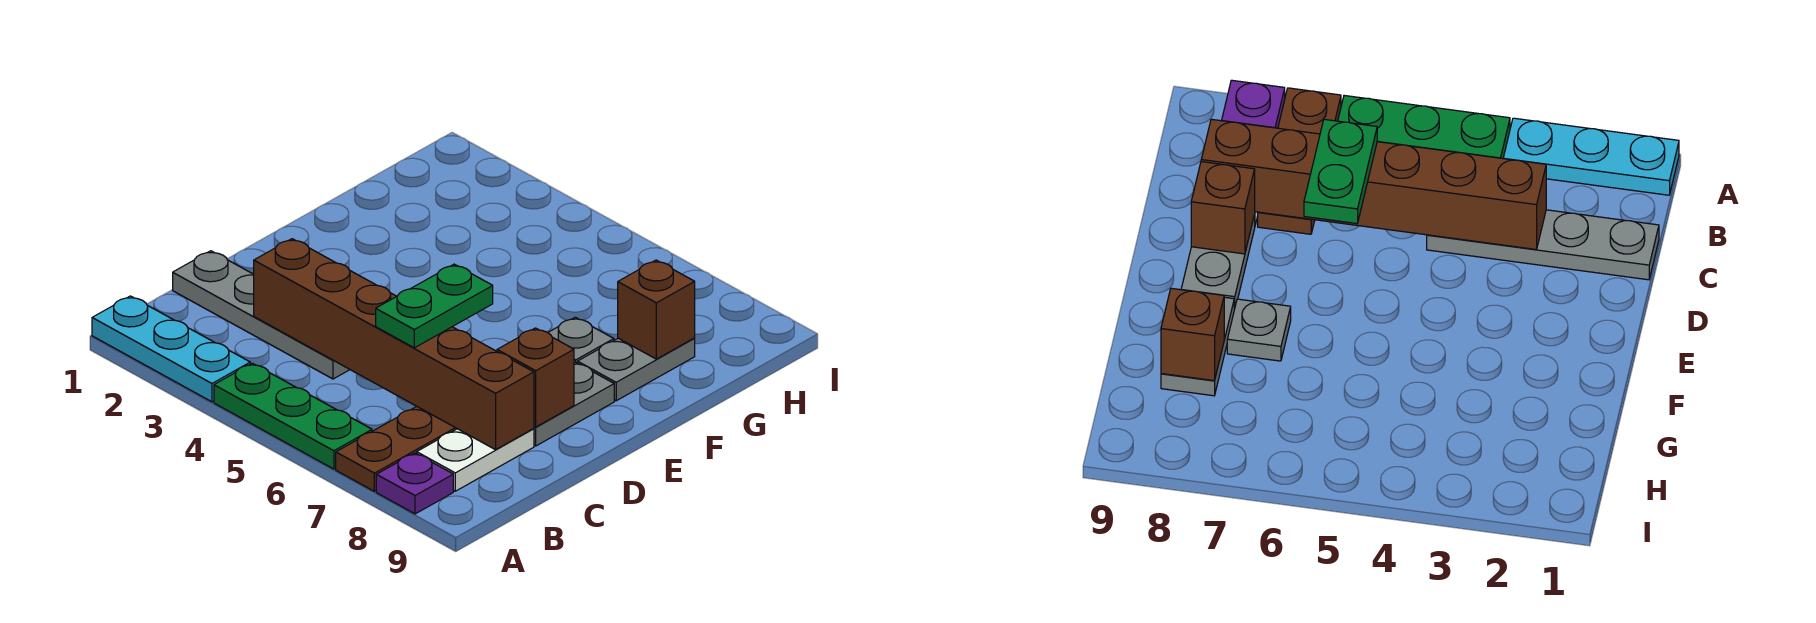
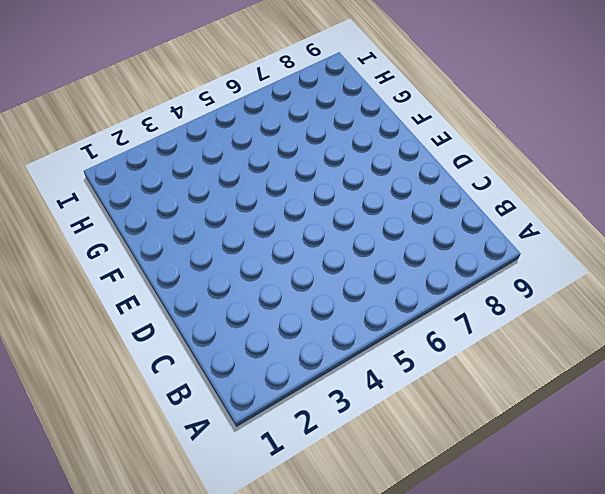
none -> cyan plate A1:A3 level 1
none -> green plate A4:A6 level 1
none -> brown plate A7:C7 level 1

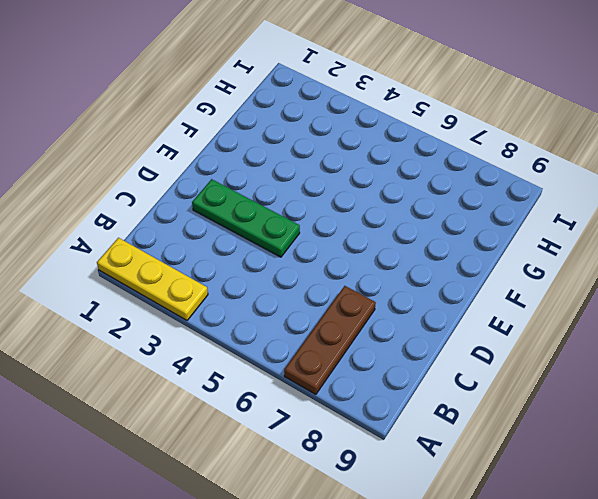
yellow plate A1:A3 level 1 -> cyan plate A1:A3 level 1
green plate D2:D4 level 1 -> green plate A4:A6 level 1
none -> purple plate A8 level 1
none -> white plate B8:C8 level 1
none -> grey plate C1:C4 level 1

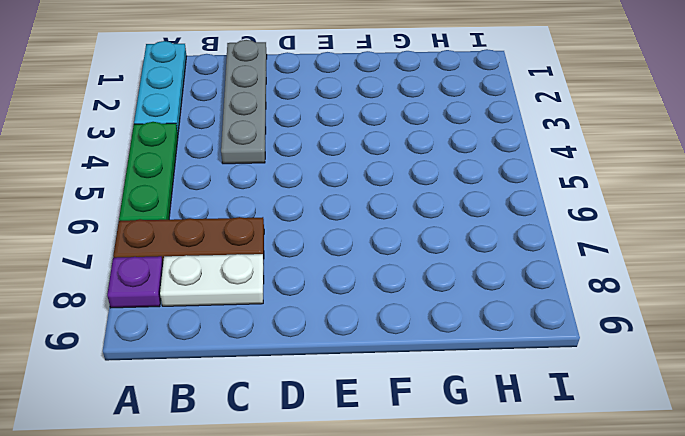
none -> grey plate D8:E8 level 1
none -> grey plate F7 level 1
none -> grey plate F8:G8 level 1

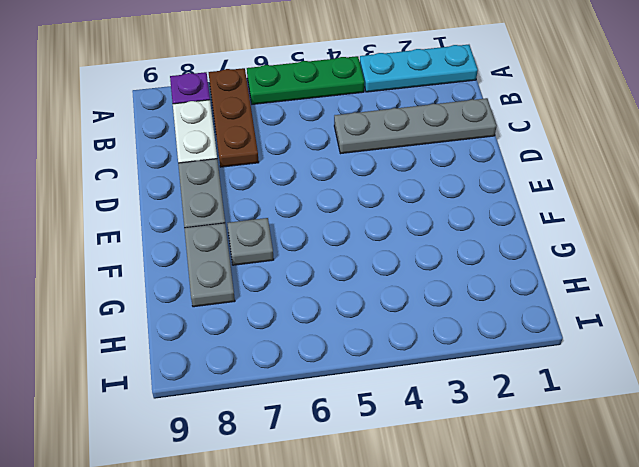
none -> brown brick C3:C8 level 2
none -> brown brick D8 level 2
none -> brown brick G8 level 2

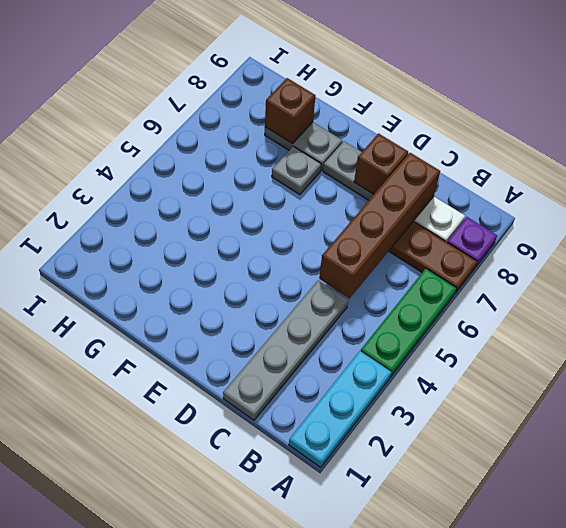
brown brick C5:C8 level 2 -> brown brick C3:C8 level 2
none -> green plate C6:D6 level 3

